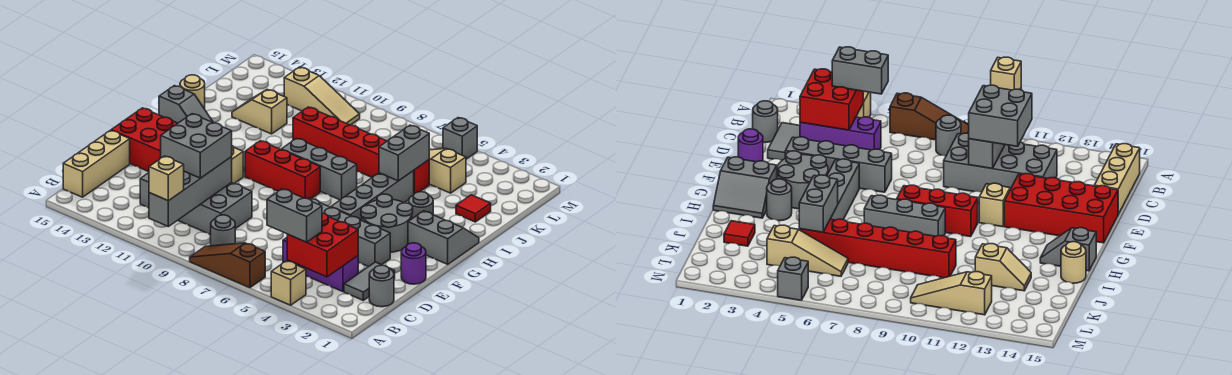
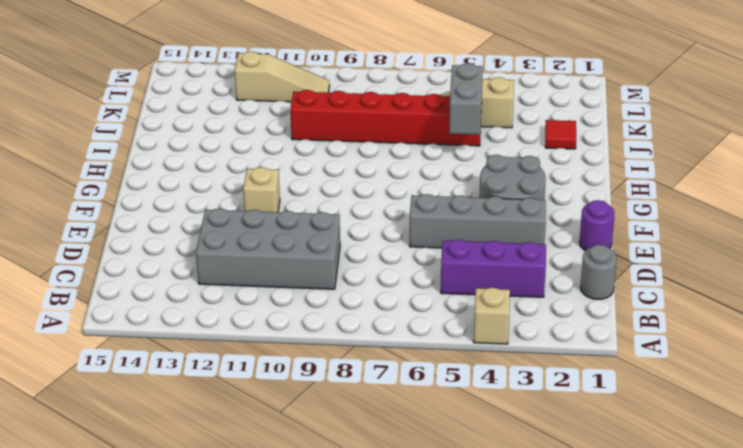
none -> brown slope A6:A8 level 1 top 6
none -> grey round brick B8 level 1
none -> tan brick B15:D15 level 1
none -> grey tile C2:D2 level 1

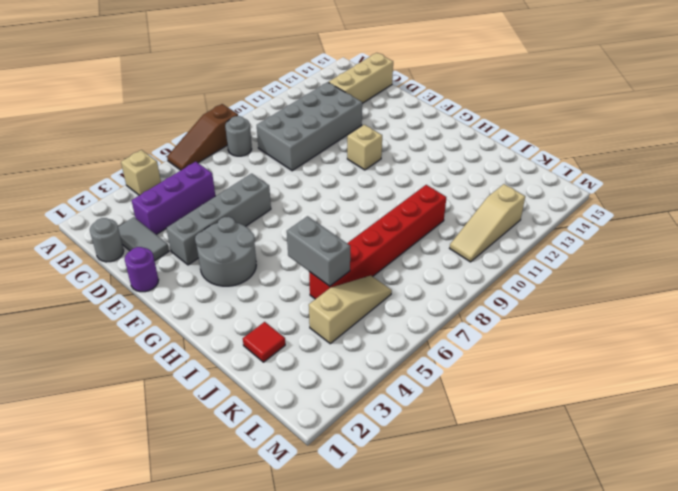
brown slope A6:A8 level 1 top 8 -> brown slope A6:A8 level 1 top 6
tan brick C13:C15 level 1 -> tan brick B15:D15 level 1
none -> red brick E12:F15 level 1
none -> grey brick F5:I5 level 1
none -> grey slope G1:H2 level 1 top G
none -> red brick G8:G10 level 1

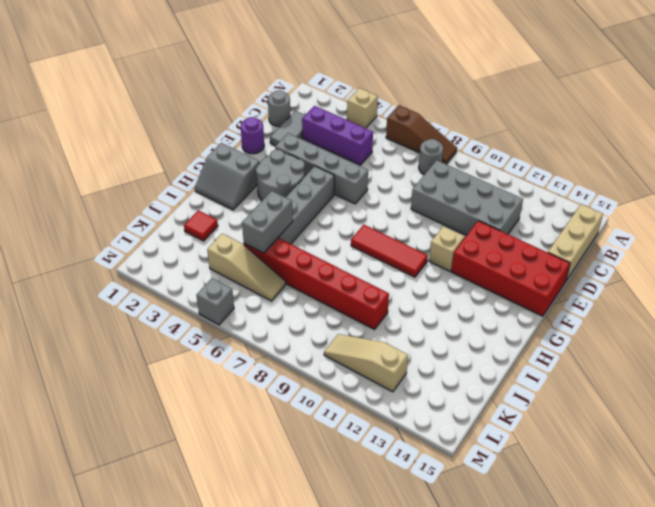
red tile G8:G10 level 1 -> red brick G8:G10 level 1
none -> grey round brick H3 level 1
none -> grey brick H7:H9 level 1
none -> grey slope H14:H15 level 1 top 15
none -> tan round brick I15 level 1

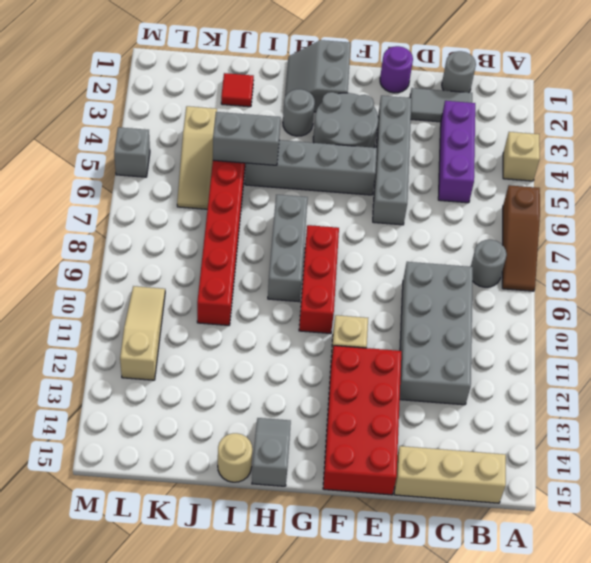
none -> tan slope J12:J13 level 1 top 12
none -> grey brick A10:D10 level 2
none -> red brick B3:C4 level 2
none -> tan brick A10 level 3

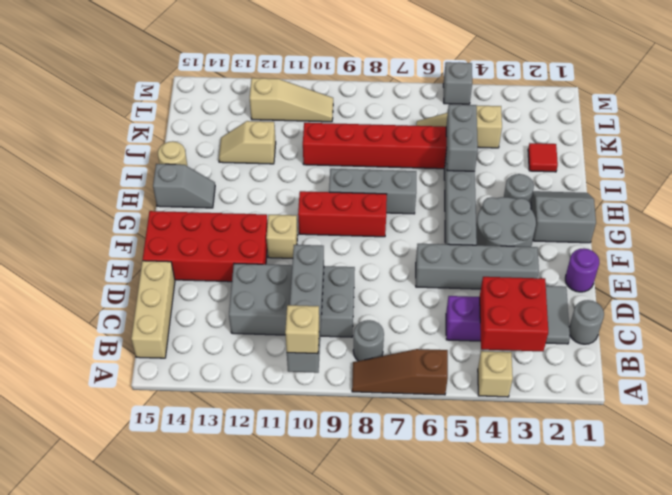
none -> grey brick B4:B5 level 3
none -> grey brick C10:D11 level 3

